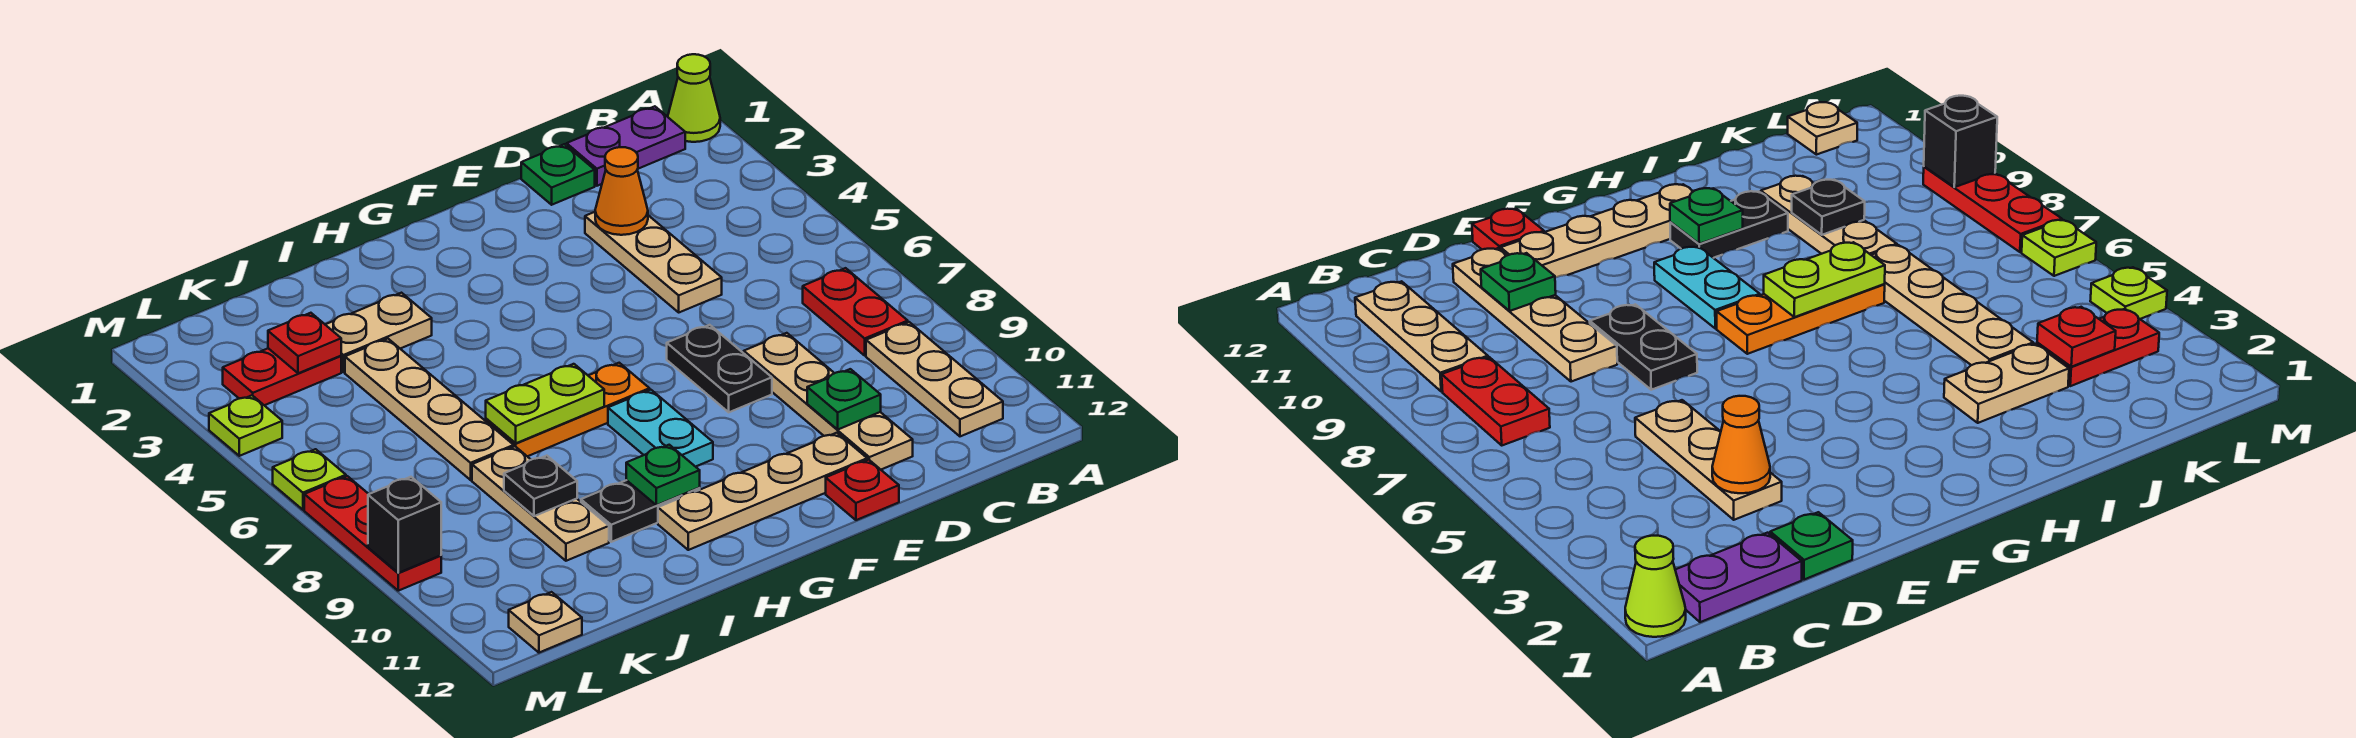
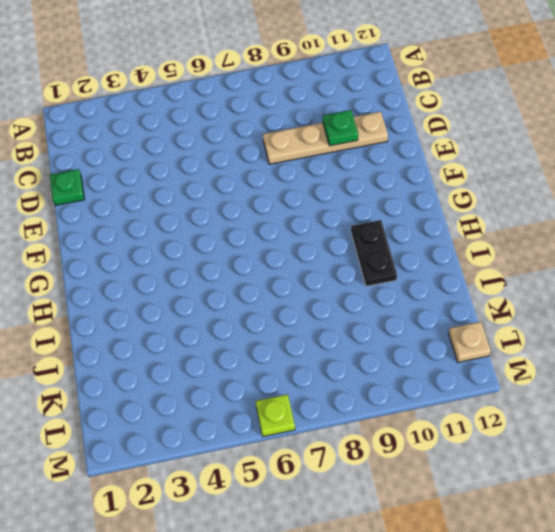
none -> lime cone A1 level 1
none -> purple plate B1:C1 level 1
none -> red plate B7:B8 level 1

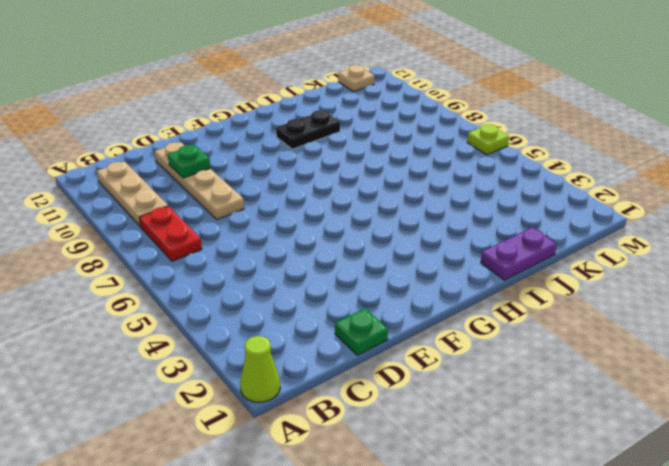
purple plate I1:J1 level 1 -> purple plate B1:C1 level 1
none -> tan plate D3:D5 level 1
none -> black plate E7:E8 level 1
none -> tan plate E11:H11 level 1

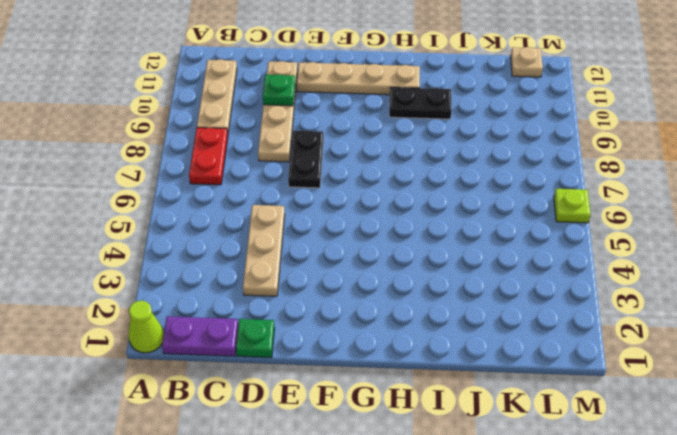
none -> red plate E12 level 1
none -> orange plate G7:I7 level 1
none -> cyan plate G8:G9 level 1

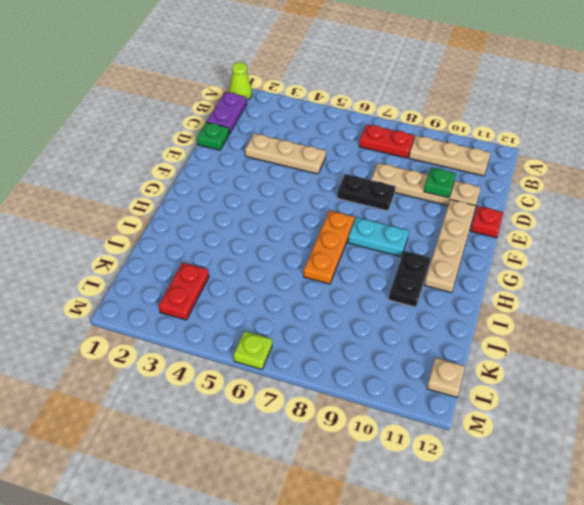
none -> tan plate I3:J3 level 1
none -> tan plate J4:J7 level 1
none -> tan plate J8:J10 level 1

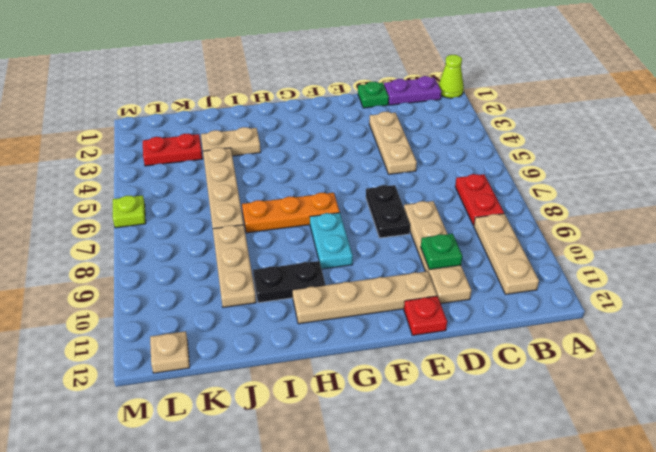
none -> lime plate M4 level 1
none -> red plate M7:M9 level 1
none -> orange cone D3 level 2

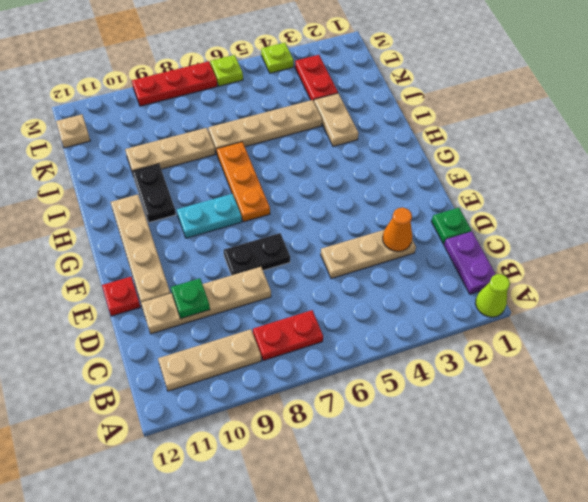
none -> lime plate H7:I7 level 2
none -> green plate H10 level 2
none -> black plate J9 level 2

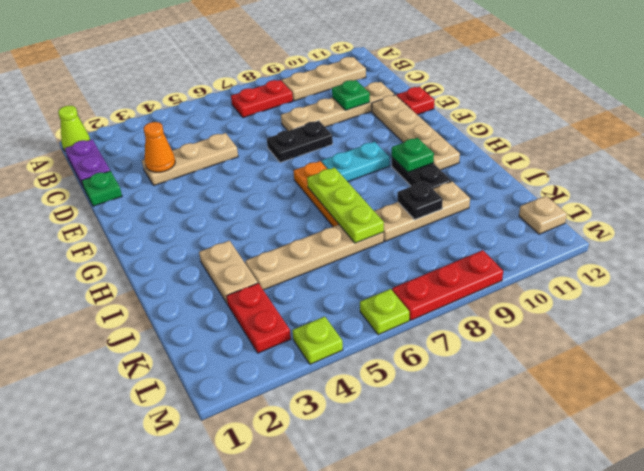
lime plate H7:J7 level 2 -> lime plate H7:I7 level 2
none -> red plate K3 level 2
none -> black brick M9 level 2

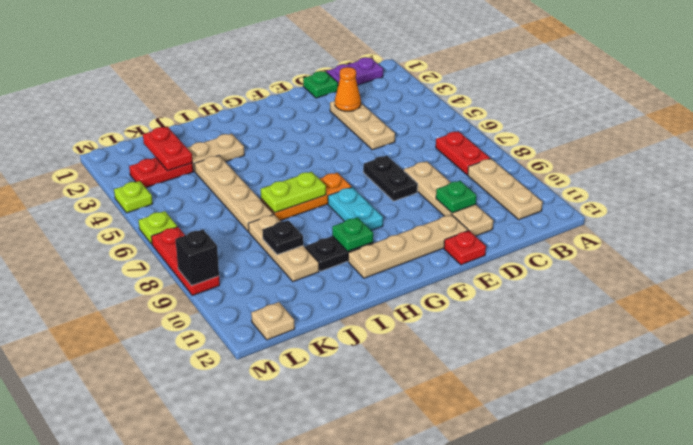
red plate K2:K3 level 2 -> red plate K3 level 2
none -> lime cone A1 level 1

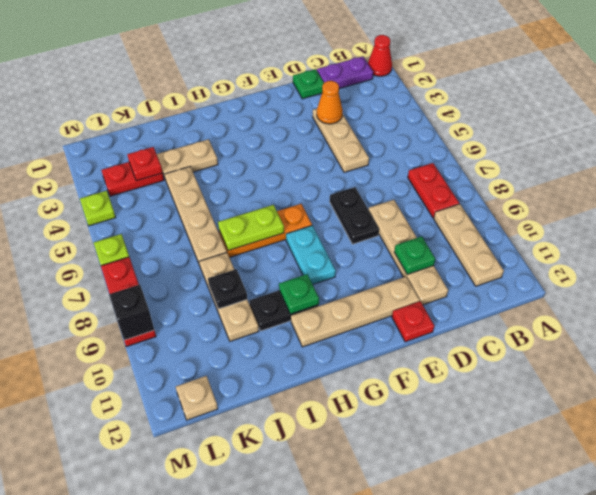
red cone A1 level 1 -> lime cone A1 level 1

